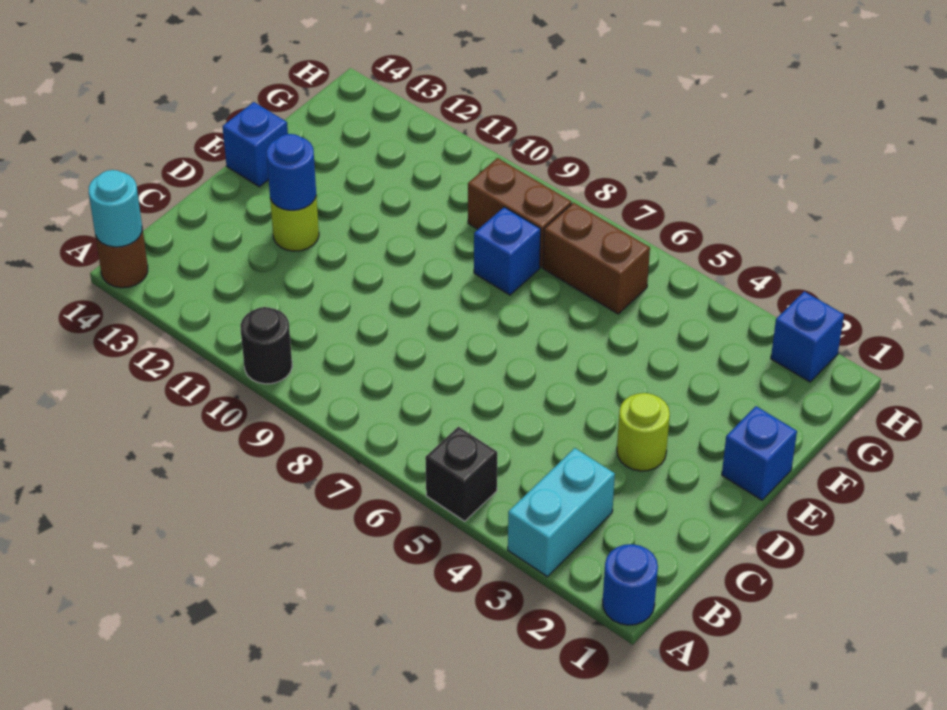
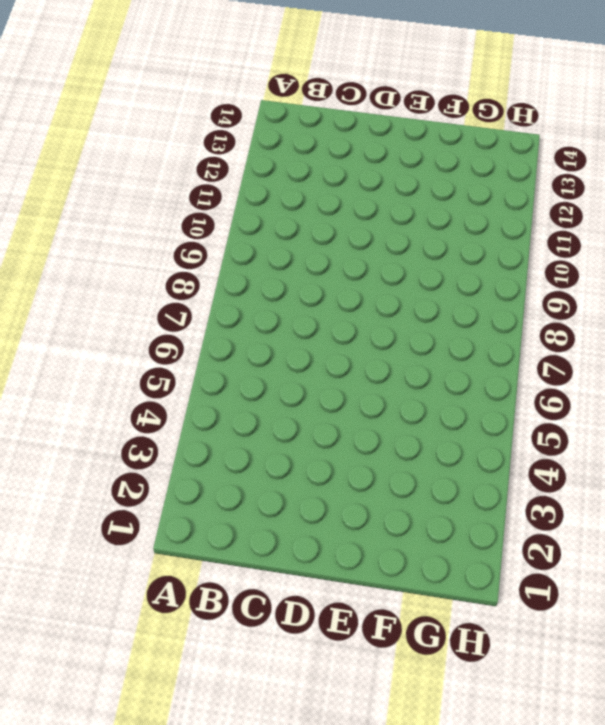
none -> blue round brick A1 level 1
none -> cyan brick A3:B3 level 1
none -> black brick A5 level 1

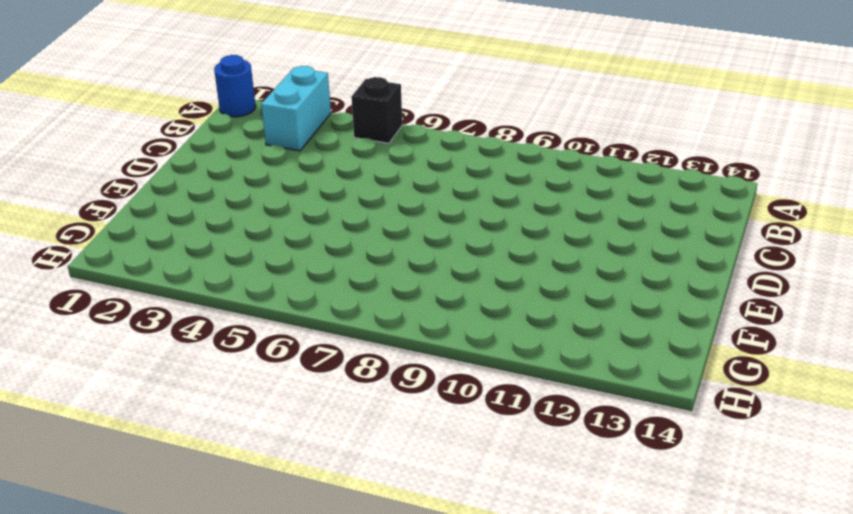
none -> black round brick A10 level 1
none -> brown round brick A14 level 1
none -> lime round brick D3 level 1

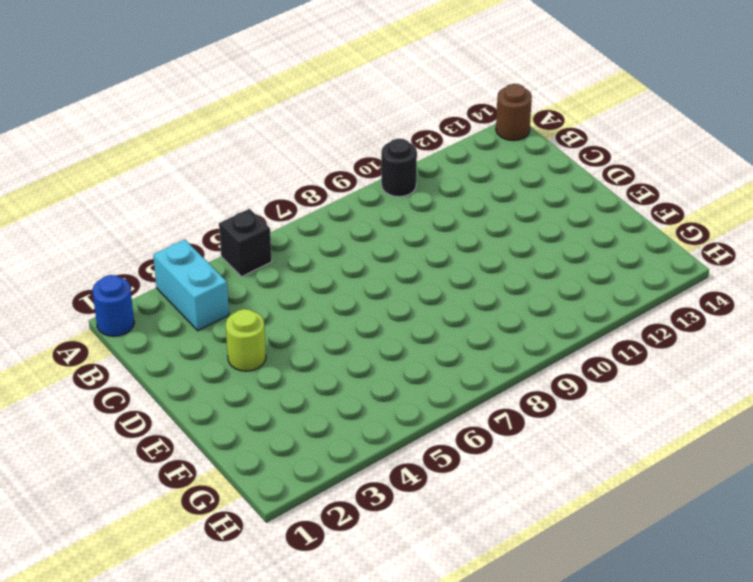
none -> lime round brick D12 level 1
none -> blue brick E1 level 1
none -> blue brick E14 level 1

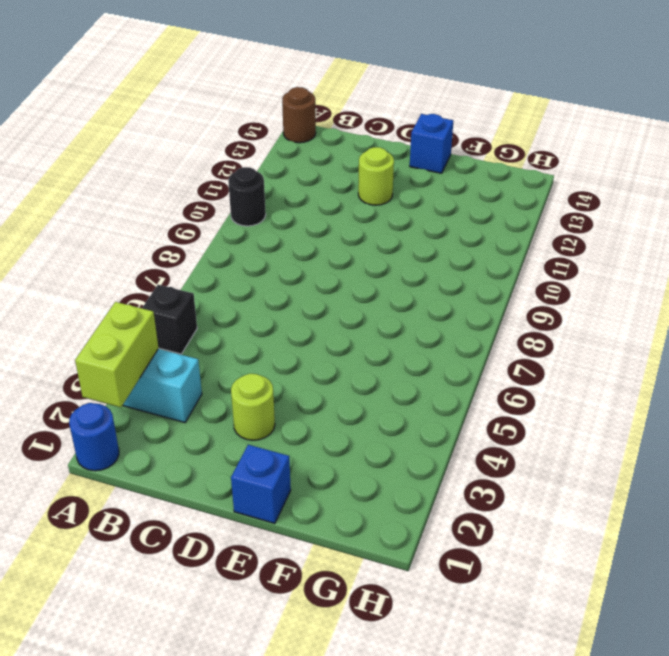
lime brick A2:A3 level 2 -> none
none -> blue brick F8 level 1
none -> brown brick G6:G7 level 1
none -> brown brick G8:G9 level 1

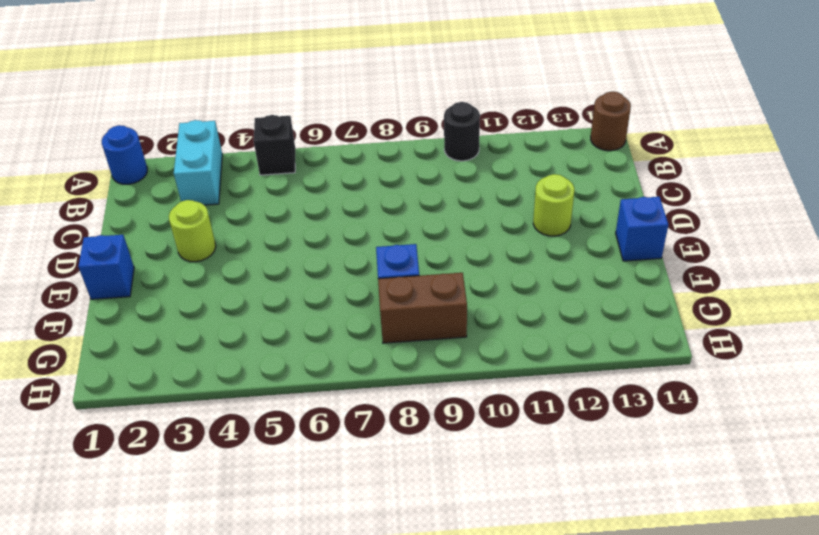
none -> brown brick G6:G7 level 1
none -> blue brick H2 level 1
none -> cyan round brick A14 level 2

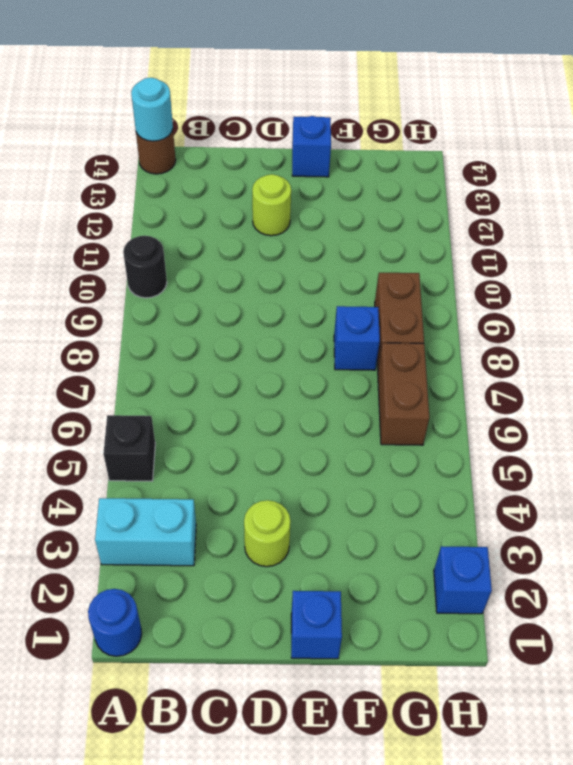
none -> blue round brick D12 level 2

